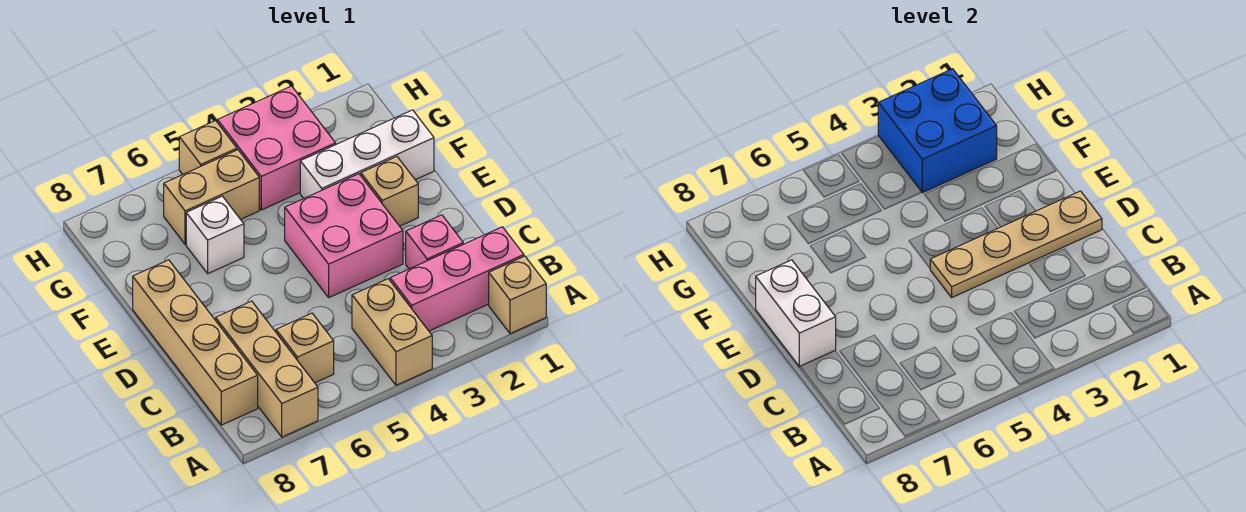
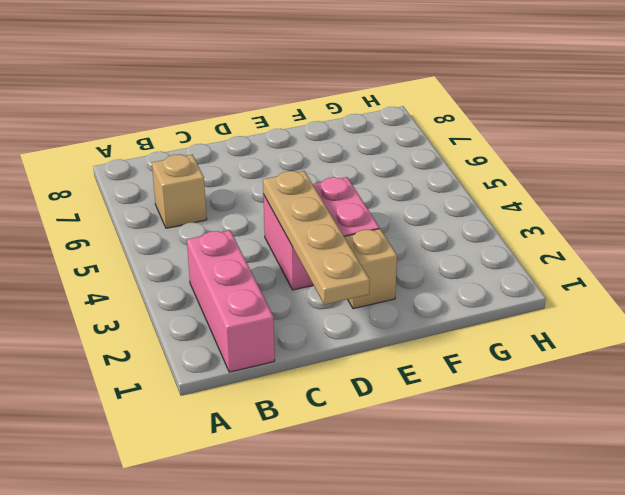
none -> tan brick A1 level 1
none -> tan brick A4:B4 level 1
none -> tan brick A7:C7 level 1

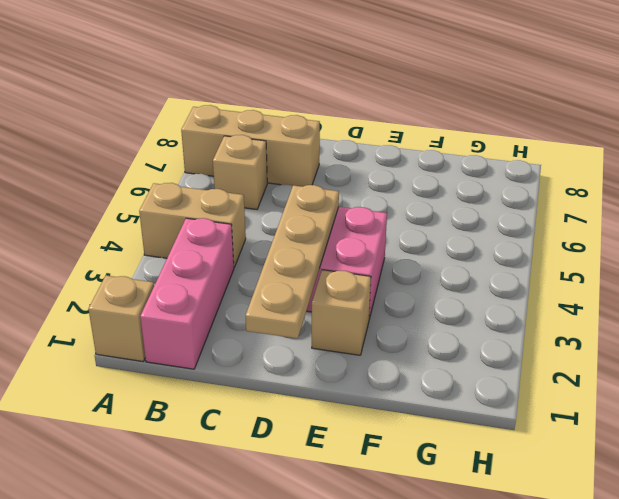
none -> tan brick B8:E8 level 1
none -> pink brick C2 level 1
none -> white brick F1:F3 level 1

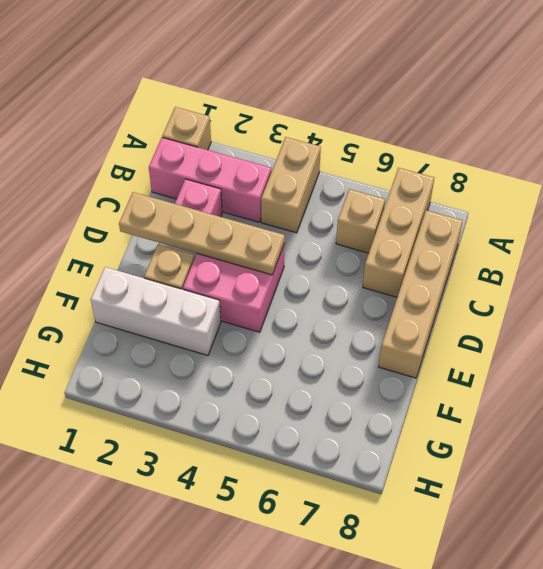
none -> white brick F6 level 1
none -> pink brick G3:H4 level 1
none -> tan brick G5:G6 level 1

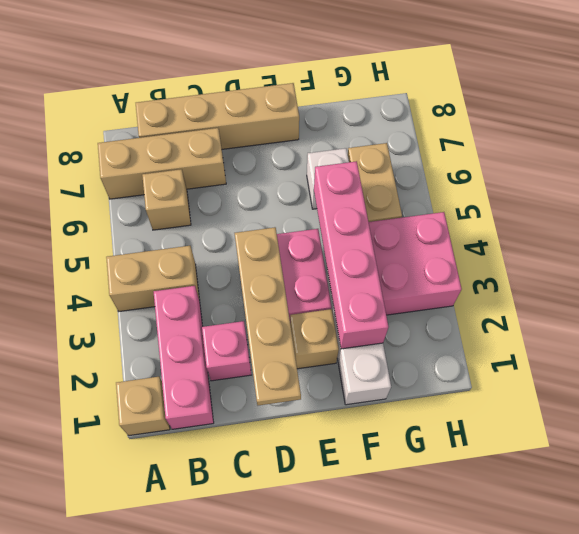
pink brick F2:F5 level 2 -> none
none -> tan brick H5 level 1
none -> white brick D8:E8 level 2
none -> blue brick G2:H3 level 2

